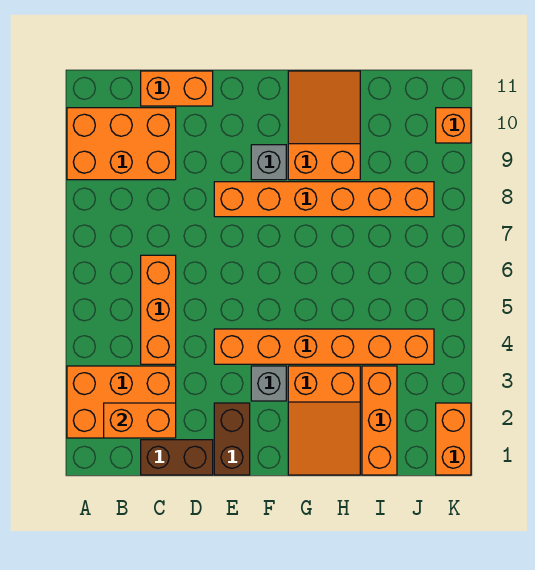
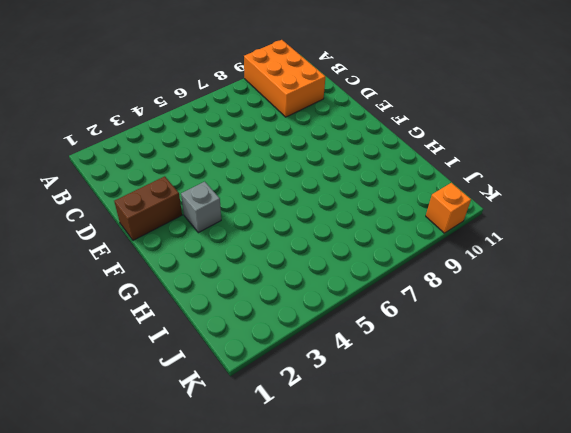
none -> orange brick A2:C3 level 1
none -> brown brick C1:D1 level 1
none -> orange brick C4:C6 level 1

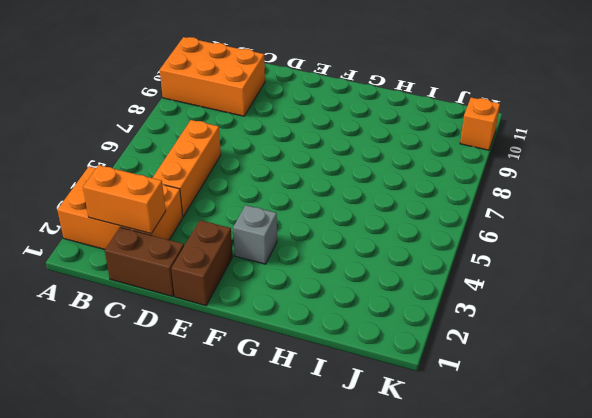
none -> orange brick C11:D11 level 1
none -> orange brick E4:J4 level 1
none -> orange brick E8:J8 level 1

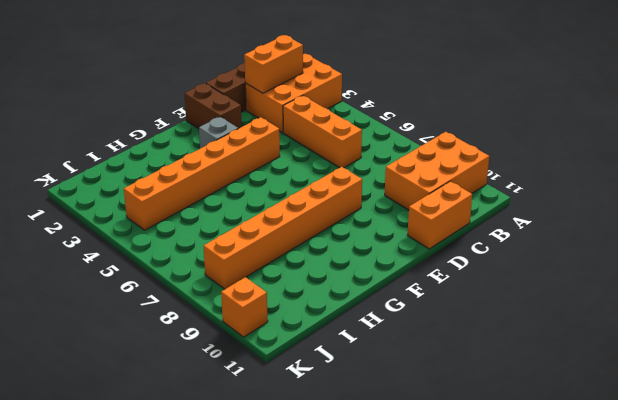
none -> grey brick F9 level 1
none -> orange slope G1:H3 level 1 top 3
none -> orange slope G9:H11 level 1 top 9

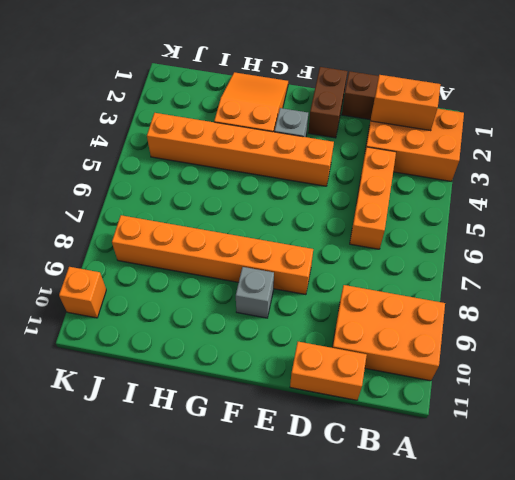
none -> orange slope G9:H11 level 1 top 9
none -> orange brick I1:I3 level 1
none -> orange brick K1:K2 level 1

